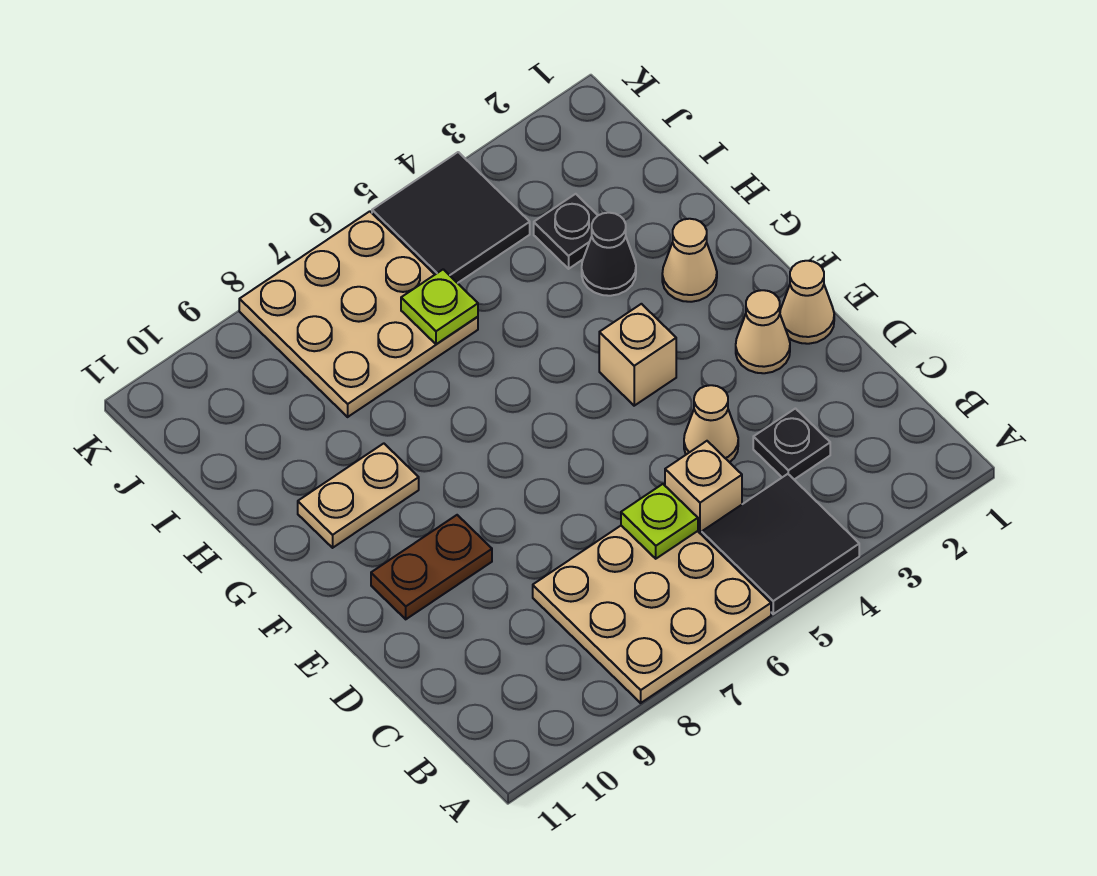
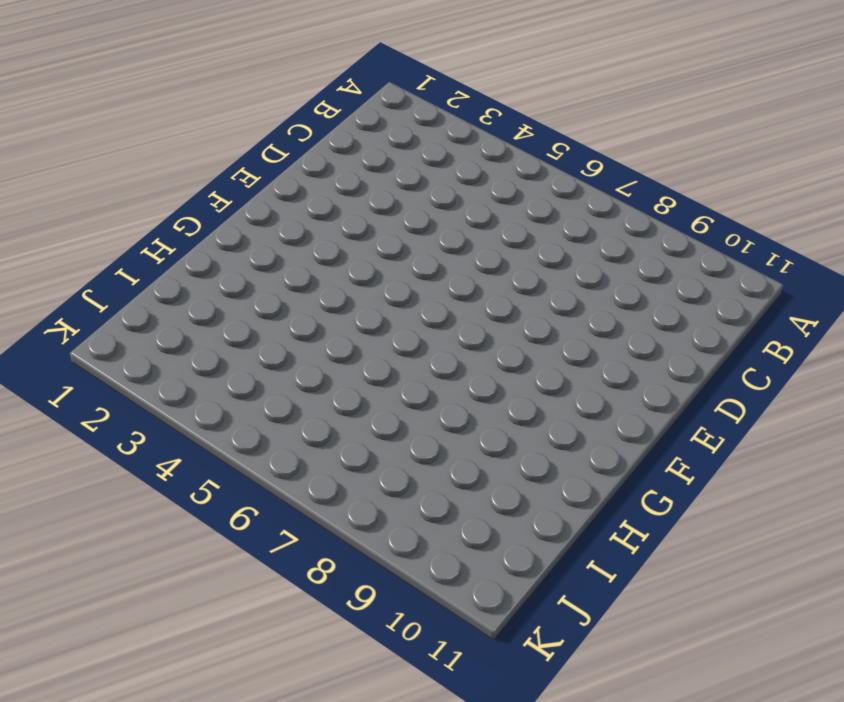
none -> black tile A4:B5 level 1
none -> tan plate A6:C8 level 1
none -> black plate C3 level 1

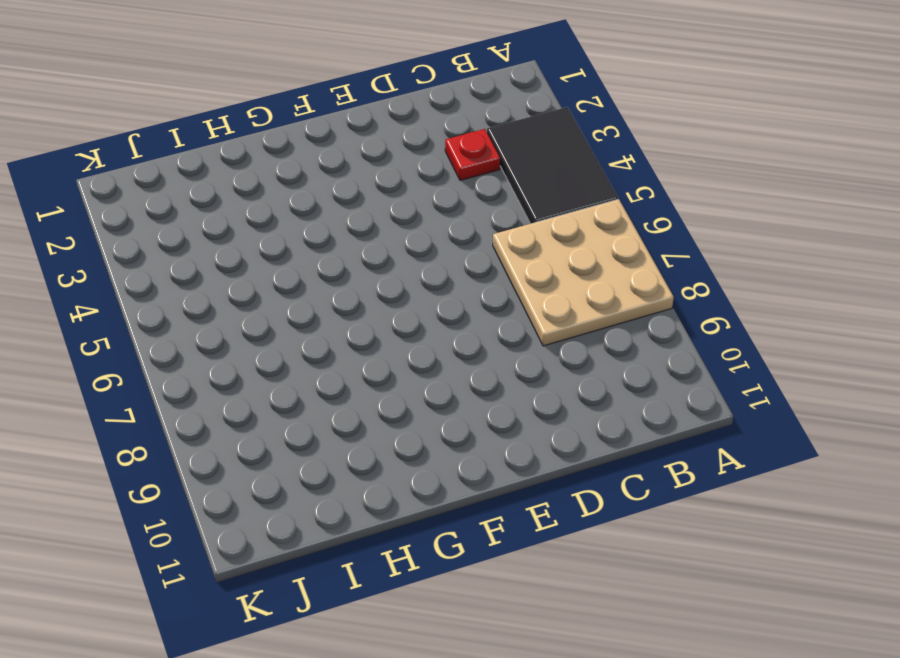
black tile A3:B5 level 1 -> black tile A4:B5 level 1
red plate C3 level 1 -> black plate C3 level 1
none -> tan brick C5 level 1
none -> tan cone D4 level 1
none -> tan cone E1 level 1

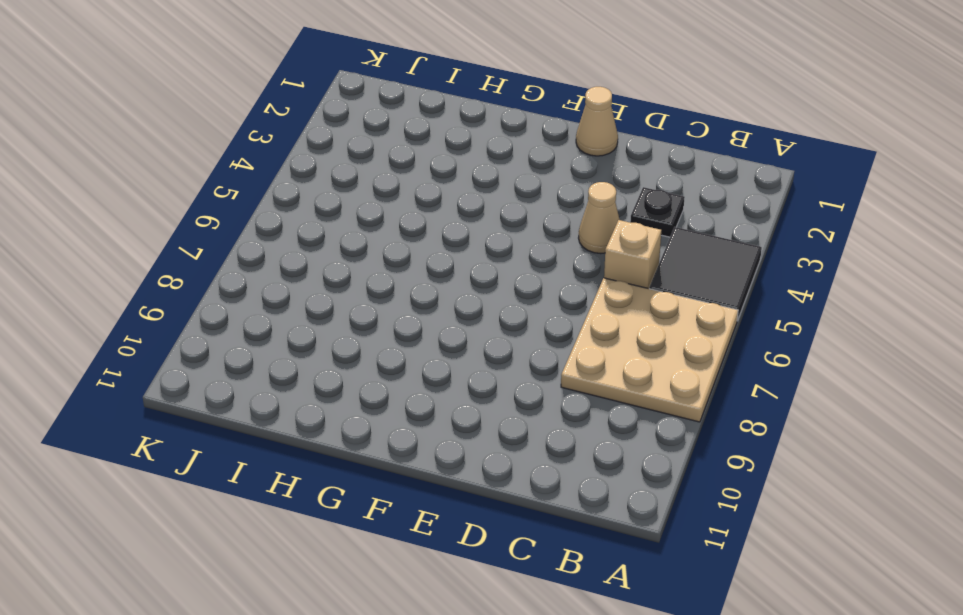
none -> tan cone E2 level 1
none -> brown plate E9:E10 level 1
none -> tan brick F4 level 1

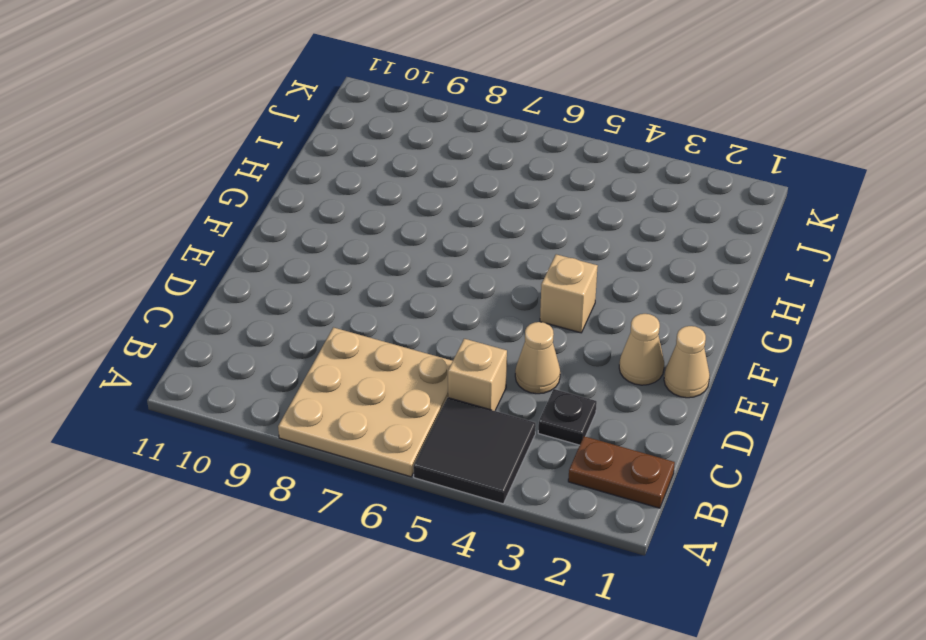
brown plate B1:B2 level 1 -> brown plate E9:E10 level 1
none -> tan cone G2 level 1
none -> tan plate G9:G10 level 1
none -> black cone H3 level 1

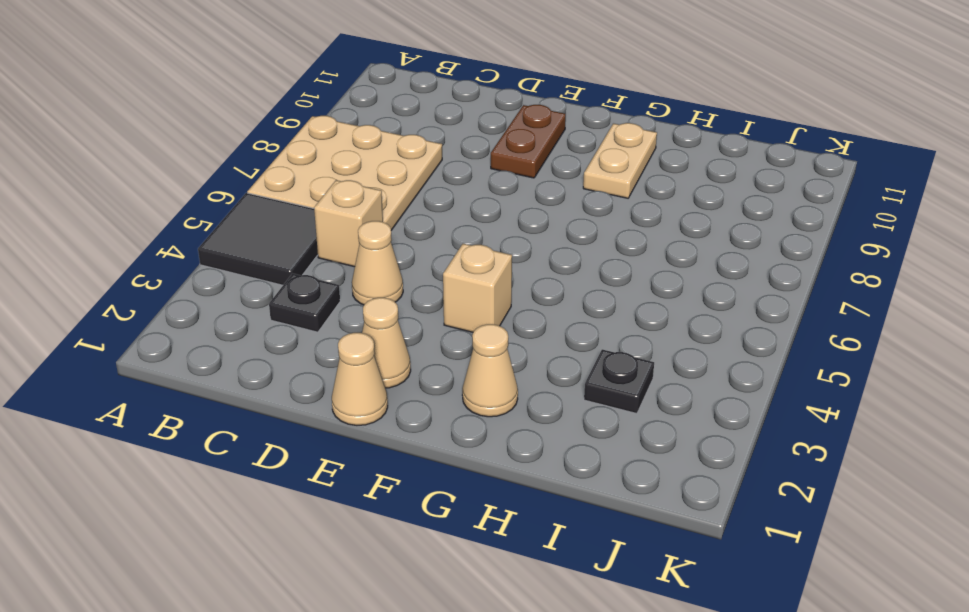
none -> black cone H3 level 1
none -> tan plate I6:K8 level 1
none -> black tile J4:K5 level 1

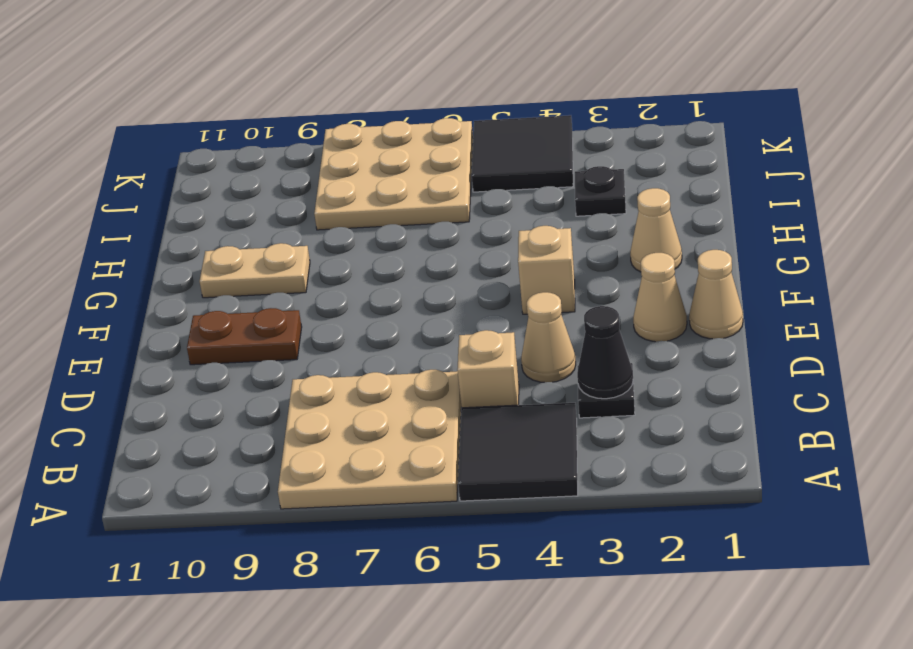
black cone C3 level 2 -> black cone H3 level 1
none -> lime plate C6 level 2
none -> lime plate I6 level 2

